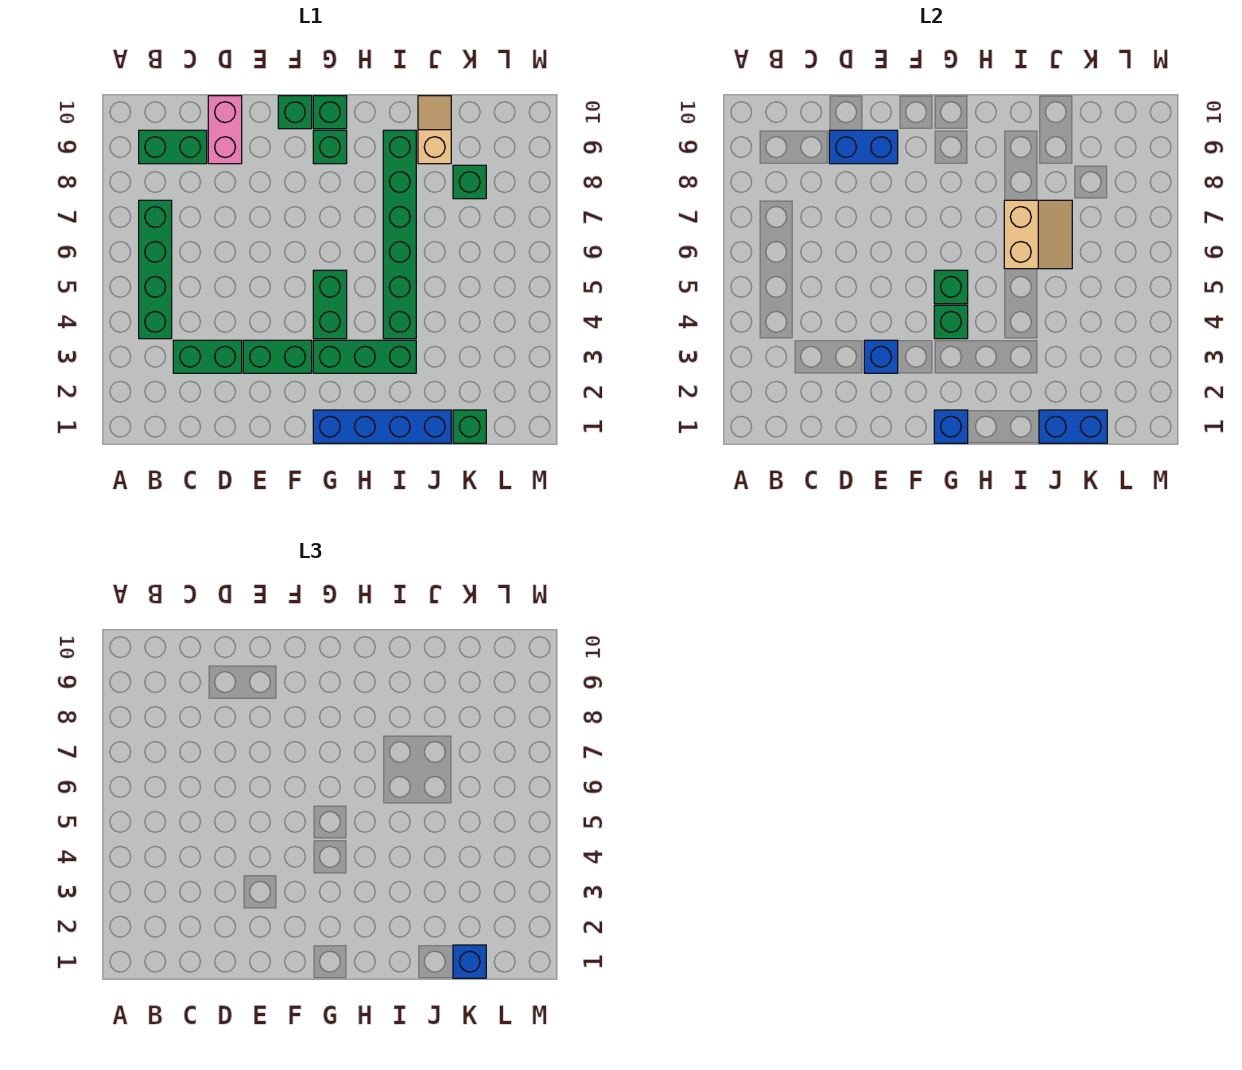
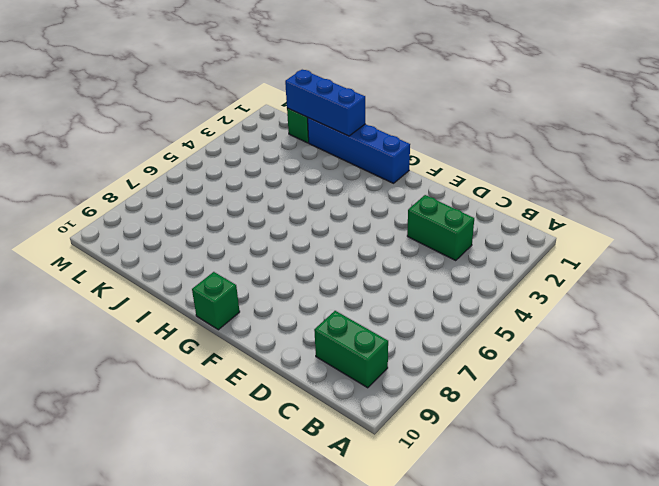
blue brick I1:K1 level 2 -> blue brick J1:K1 level 2
none -> green brick B4:B7 level 1
none -> pink brick D9:D10 level 1
none -> green brick E3:F3 level 1

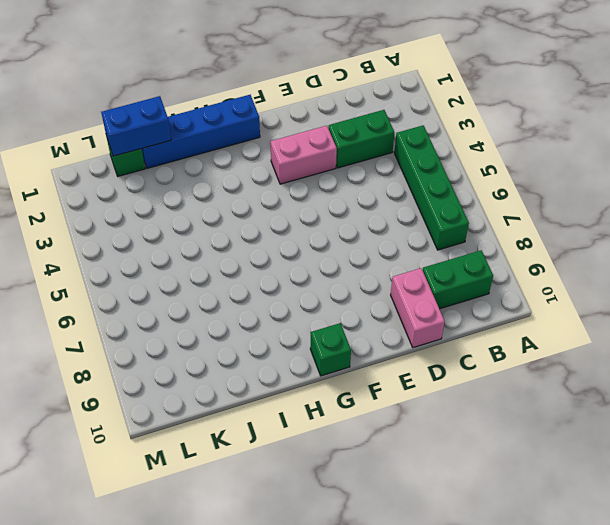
pink brick E3:F3 level 1 -> green brick E3:F3 level 1
none -> green brick F10 level 1
none -> green brick G3:I3 level 1
none -> green brick G4:G5 level 1

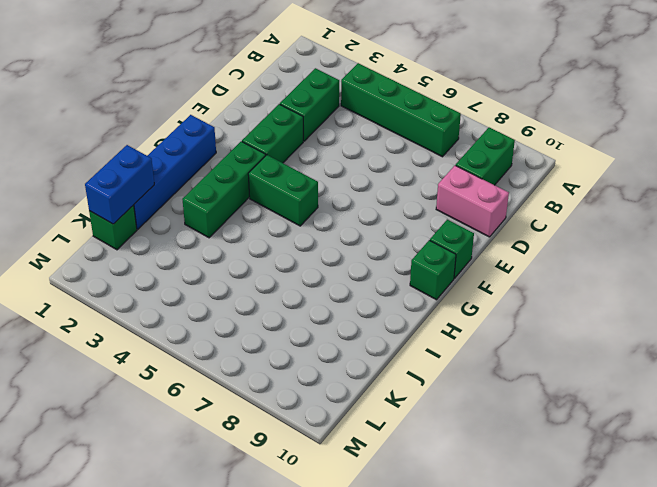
none -> green brick G9 level 1
none -> green brick I4:I9 level 1
none -> tan slope J9:J10 level 1 top 9

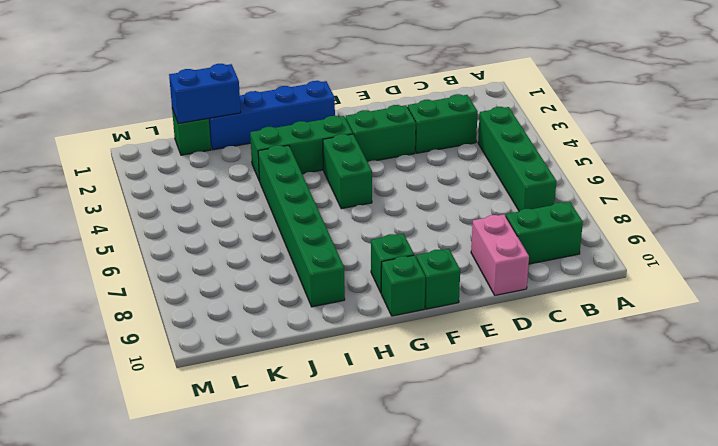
none -> tan slope J9:J10 level 1 top 9
none -> green brick K8 level 1
none -> blue brick D9:E9 level 2

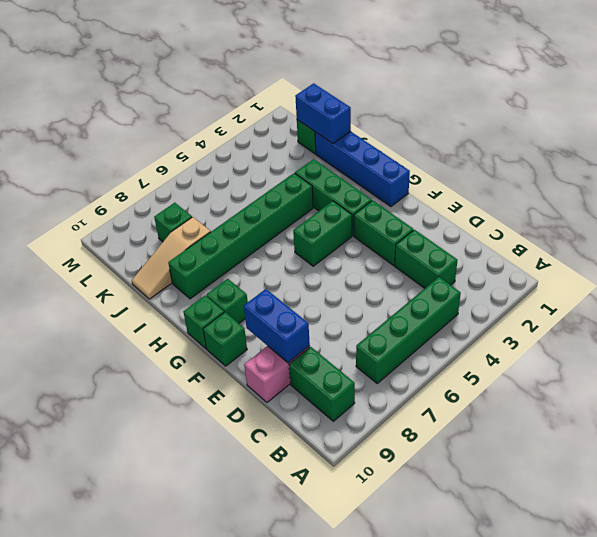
tan slope J8:J10 level 1 top 8 -> tan slope J9:J10 level 1 top 9
none -> blue brick E3 level 2
none -> blue brick G1 level 2
none -> green brick G4 level 2

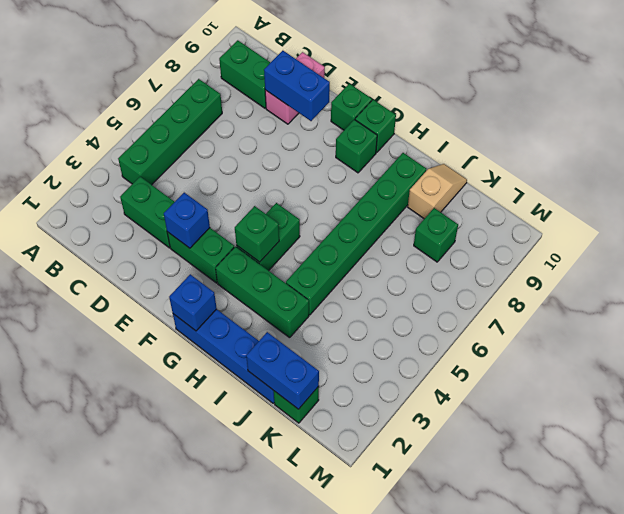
none -> green brick G5 level 2
none -> tan slope I6:J7 level 2 top I
none -> blue brick K1 level 3

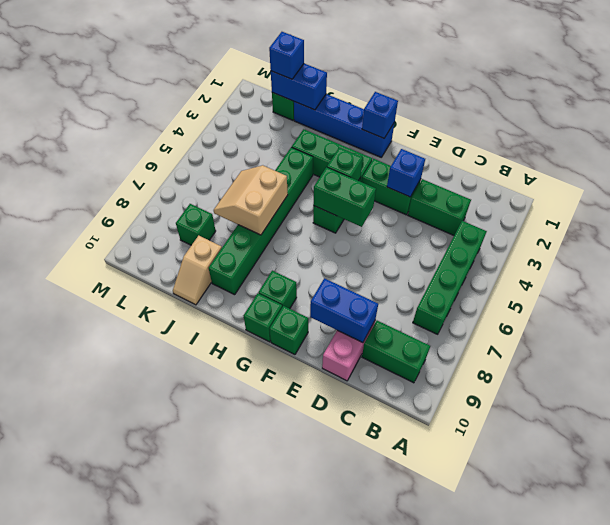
green brick F5:G5 level 2 -> green brick G5 level 2

